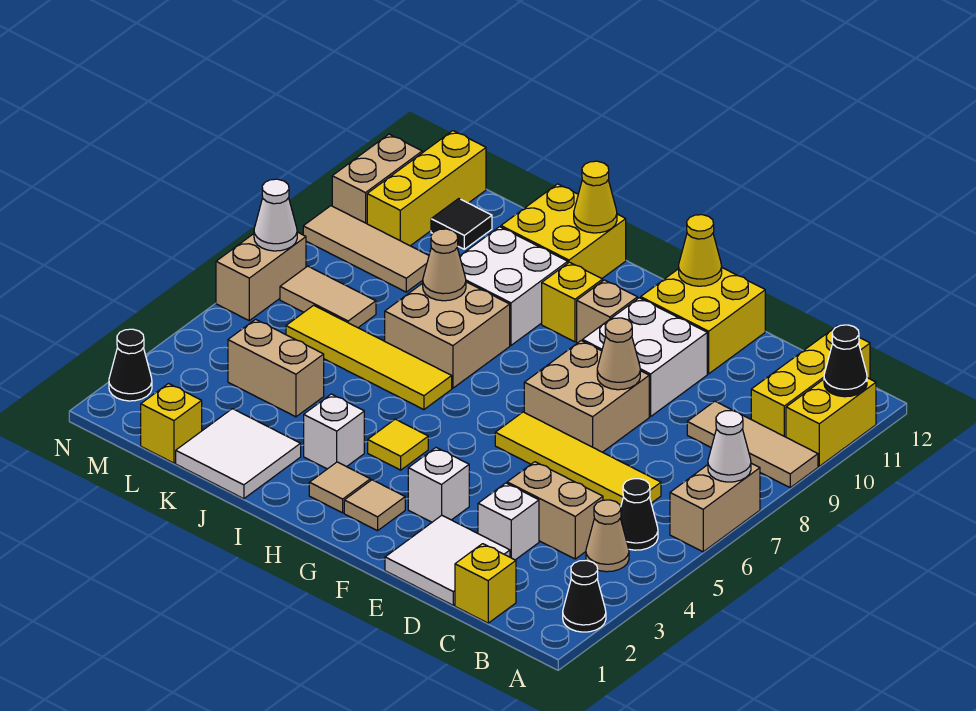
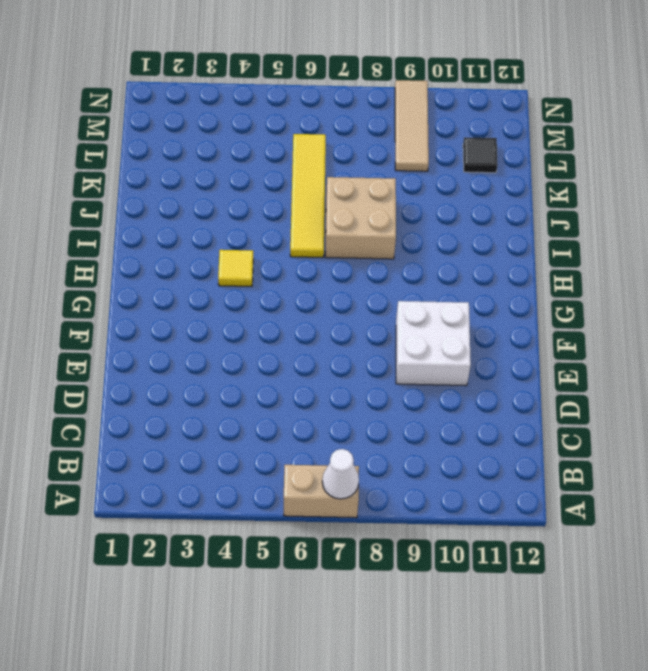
none -> black cone A2 level 1
none -> tan tile A9:C9 level 1
none -> yellow brick A10:A11 level 1
none -> tan cone B4 level 1

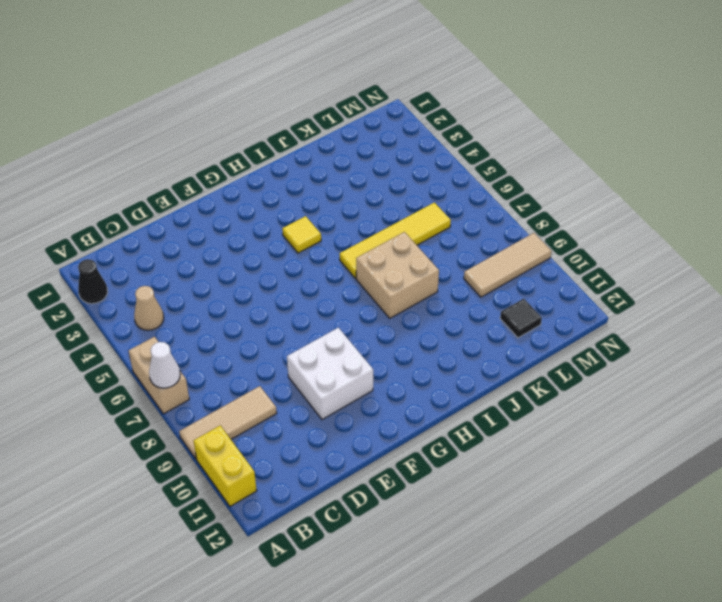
none -> black cone B5 level 1
none -> yellow brick B10:B12 level 1
none -> yellow brick C1 level 1
none -> tan brick C4:D4 level 1

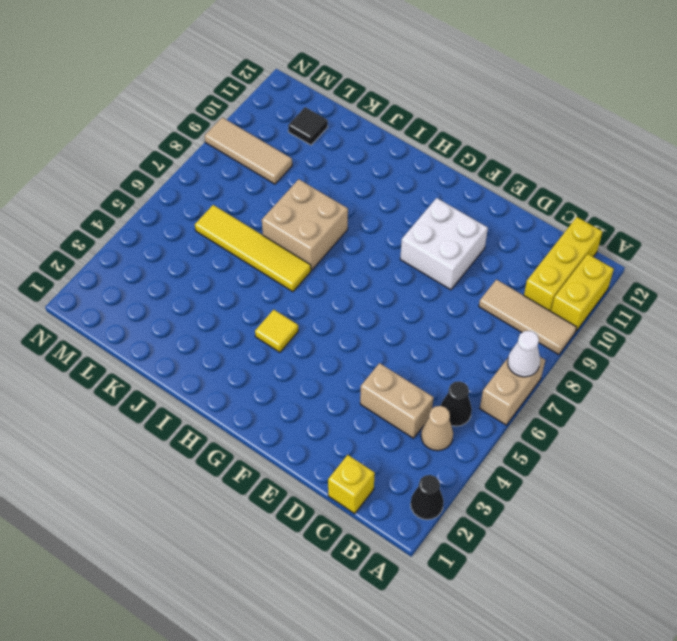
none -> yellow tile C6:F6 level 1
none -> white tile D1:E2 level 1
none -> white brick D3 level 1
none -> tan brick E7:F8 level 1

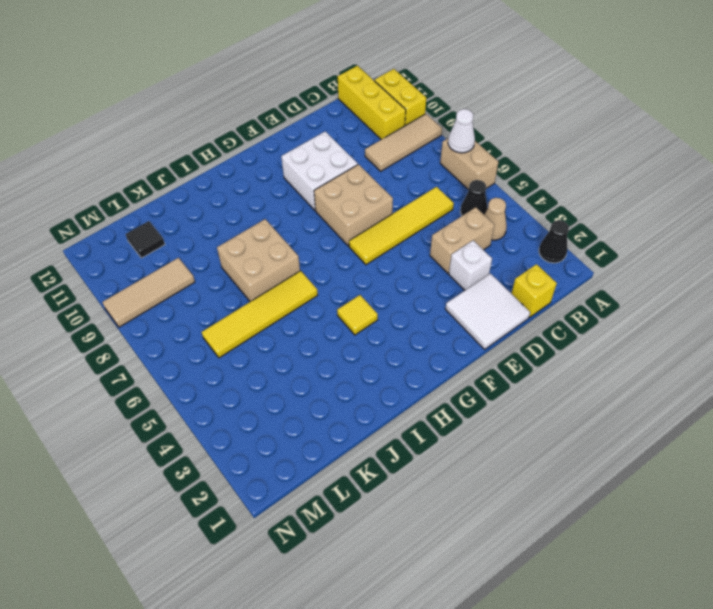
none -> yellow brick E11:F12 level 1
none -> white brick F3 level 1
none -> tan tile G2 level 1
none -> tan brick G10 level 1

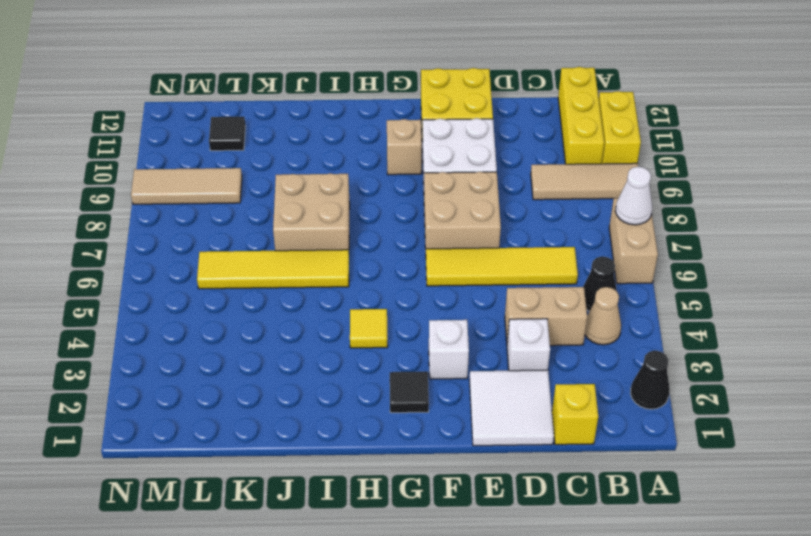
black tile G2 level 1 -> tan tile G2 level 1
none -> tan tile H2 level 1
none -> yellow brick H10 level 1
none -> white brick I3 level 1
none -> white brick I9:J10 level 1

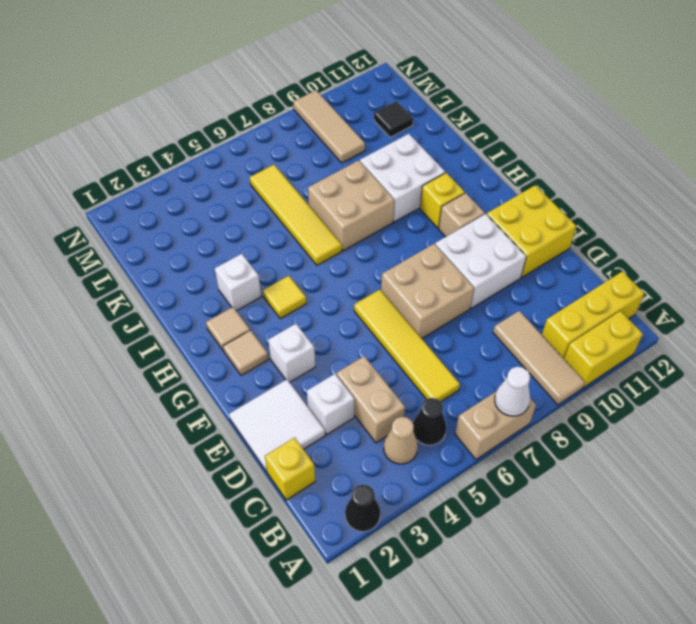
none -> yellow brick I11:J12 level 1
none -> white tile J1:K2 level 1
none -> tan brick K4:L4 level 1
none -> yellow brick L1 level 1

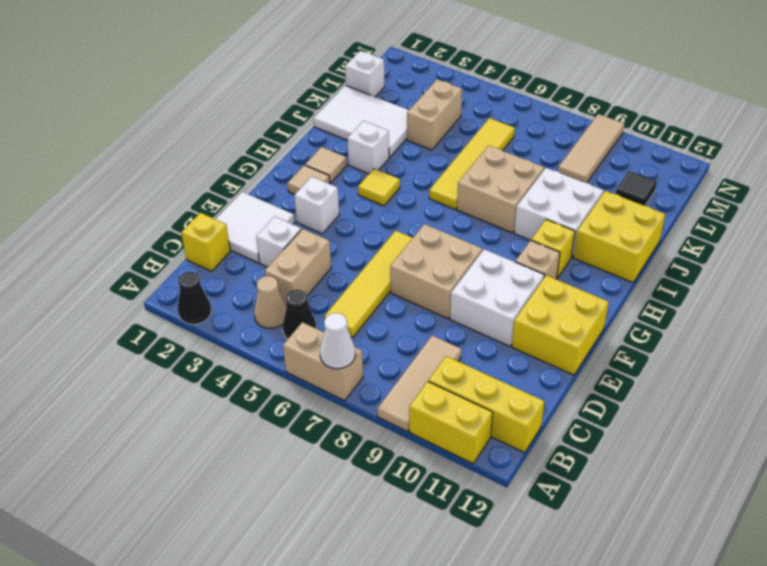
white tile J1:K3 level 1 -> white tile J1:K2 level 1
white brick L1 level 1 -> yellow brick L1 level 1
none -> tan tile L7:M7 level 1
none -> yellow brick M10:M12 level 1
none -> black cone N2 level 1
none -> tan brick N6:N7 level 1

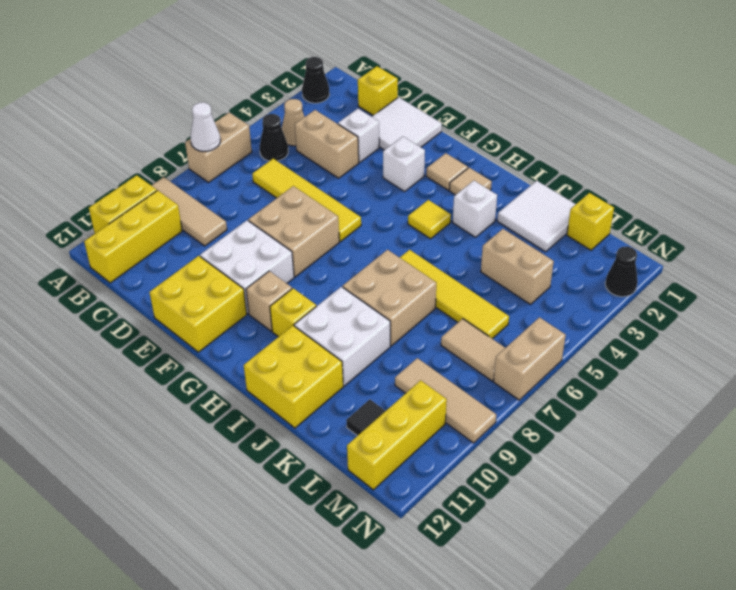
none -> tan brick N10:N11 level 1
none -> black cone A11 level 2
none -> tan cone E8 level 2
none -> yellow cone F12 level 2

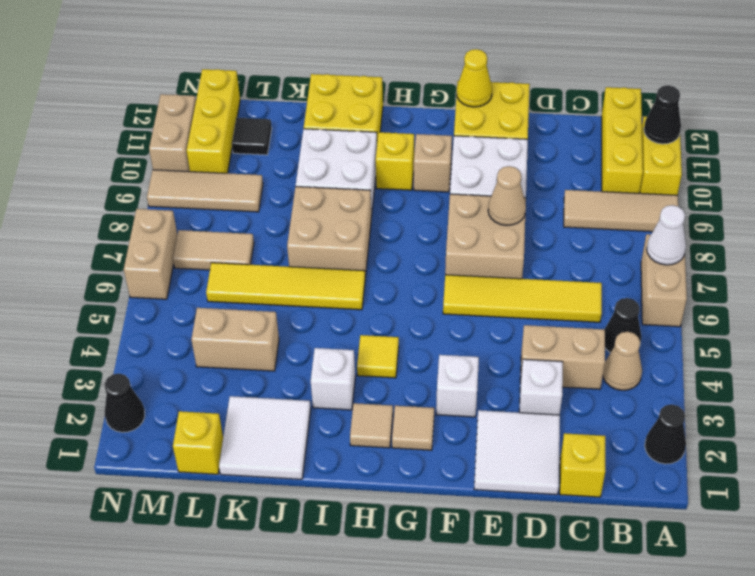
none -> yellow cone I12 level 2
none -> tan cone J8 level 2
none -> white cone N7 level 2

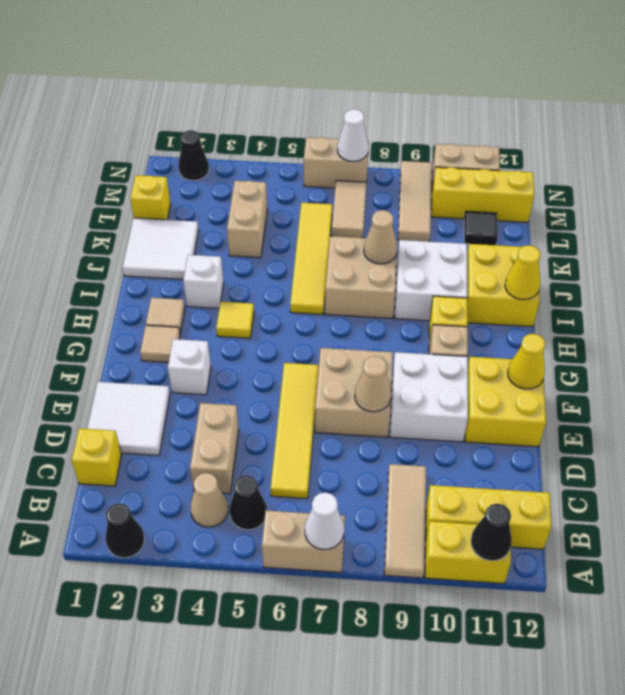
none -> white brick D3 level 1

